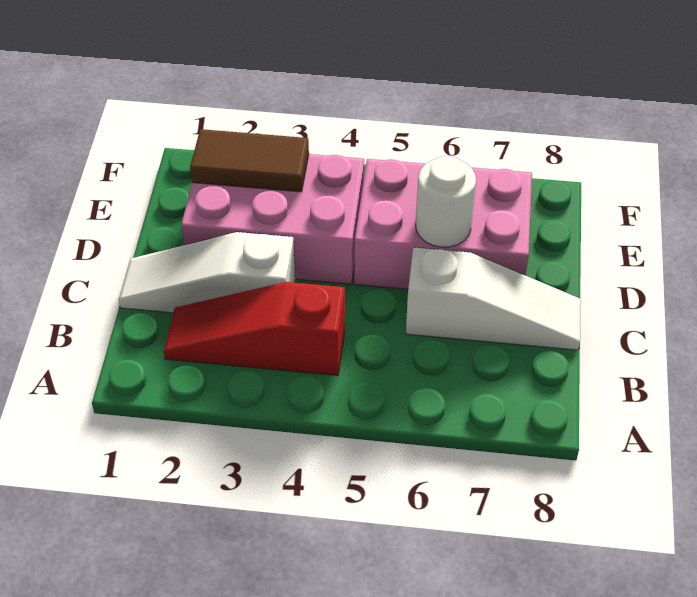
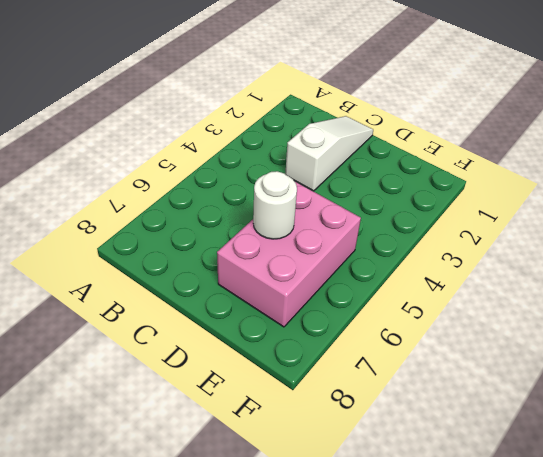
none -> red slope B2:B4 level 1 top 4
none -> white slope C6:C8 level 1 top 6

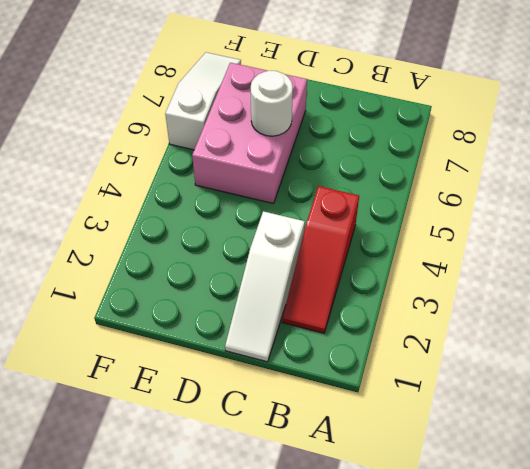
white slope F6:F8 level 1 top 6 -> white slope C6:C8 level 1 top 6
none -> pink brick D2:E4 level 1
none -> brown tile E2:E3 level 2

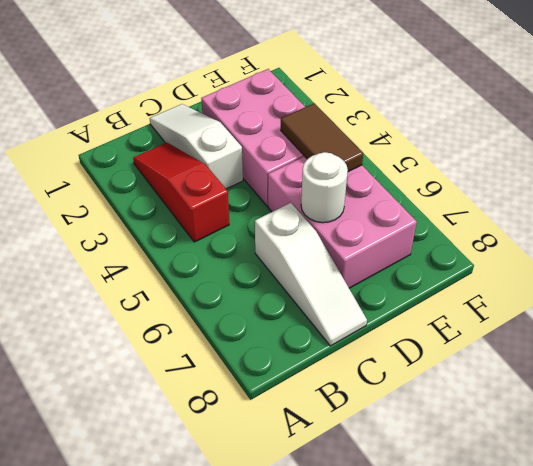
brown tile E4:E5 level 2 -> brown tile E2:E3 level 2

